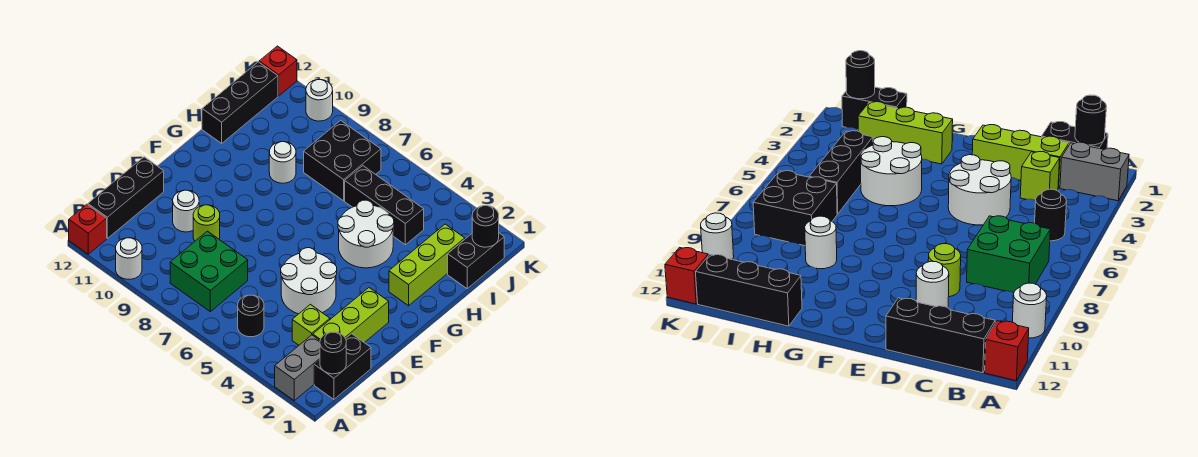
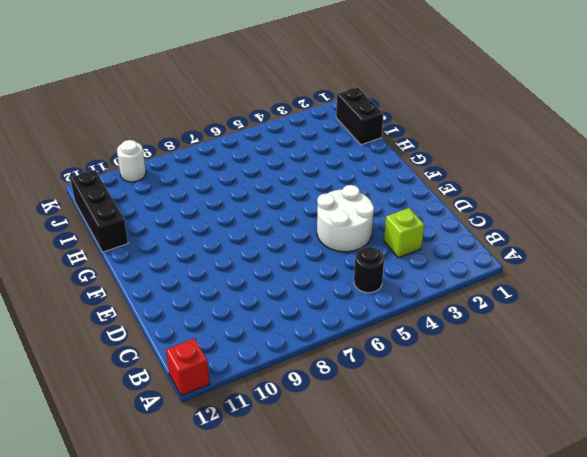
none -> grey brick A2:B2 level 1
none -> white round brick A10 level 1
none -> black brick B1:C1 level 1

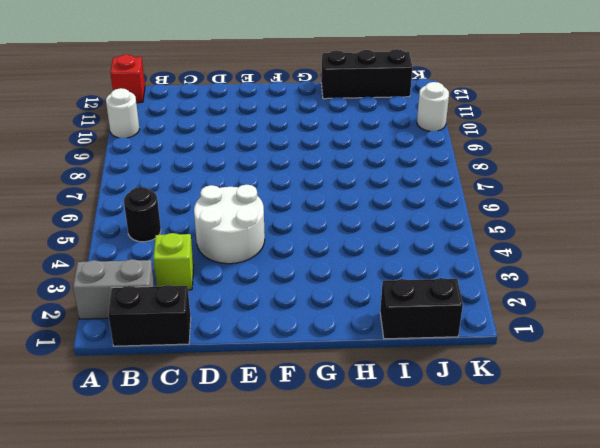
none -> green brick B7:C8 level 1
none -> black brick B12:D12 level 1
none -> lime brick C2:E2 level 1

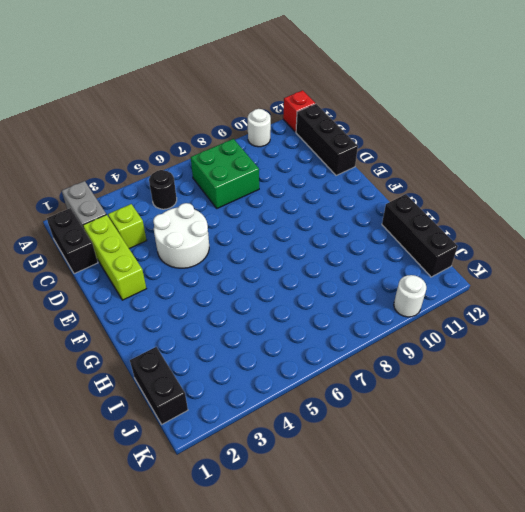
none -> lime round brick D9 level 1
none -> white round brick D10 level 1
none -> lime brick G2:I2 level 1

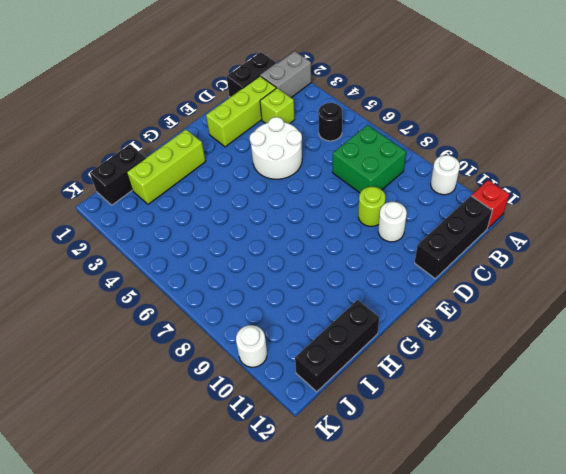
none -> white round brick G4:H5 level 1
none -> white round brick H9 level 1
none -> black brick I4:I6 level 1

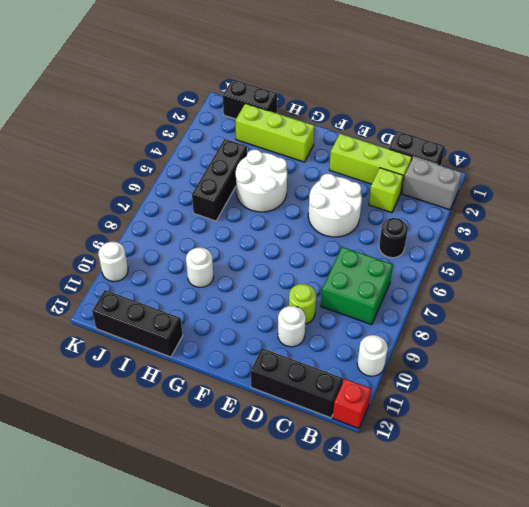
none -> black brick I7:J8 level 1
none -> red brick K12 level 1
none -> black round brick B1 level 2

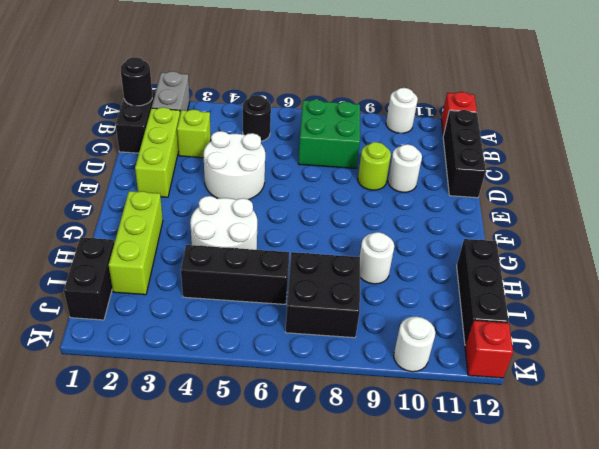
none -> black round brick J1 level 2

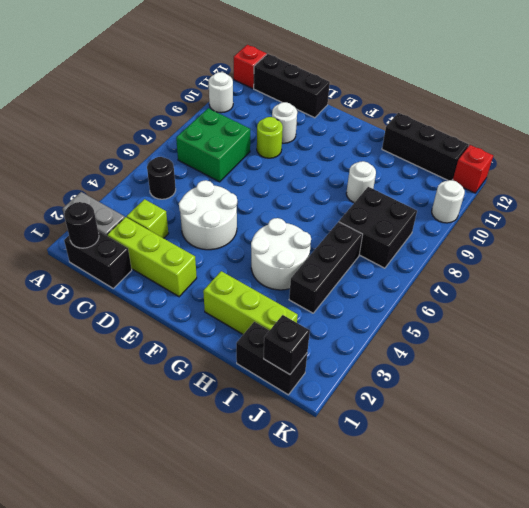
black brick J1 level 2 -> black round brick J1 level 2

